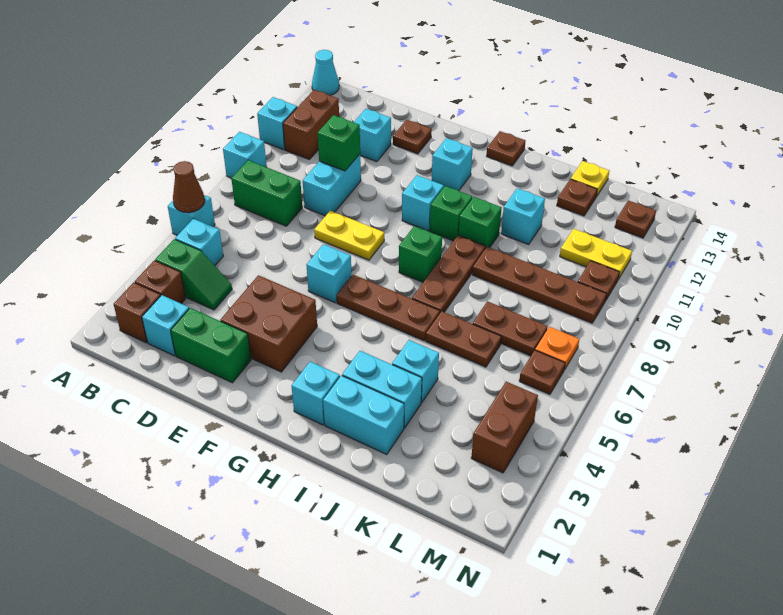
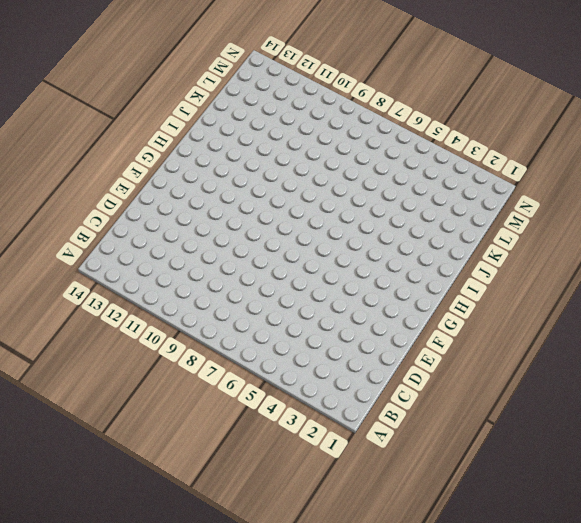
none -> cyan brick A6 level 1
none -> cyan brick A9 level 1
none -> cyan brick A11 level 1
none -> cyan cone A14 level 1

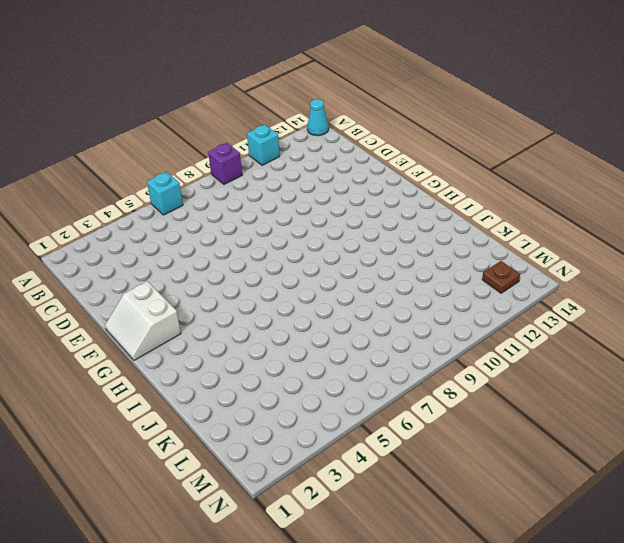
purple brick A9 level 1 -> cyan brick A9 level 1
white slope F1:G2 level 1 top 2 -> none
none -> brown brick B2 level 1
none -> brown brick B3 level 1
none -> green slope B4:C4 level 1 top B
none -> cyan brick B5 level 1

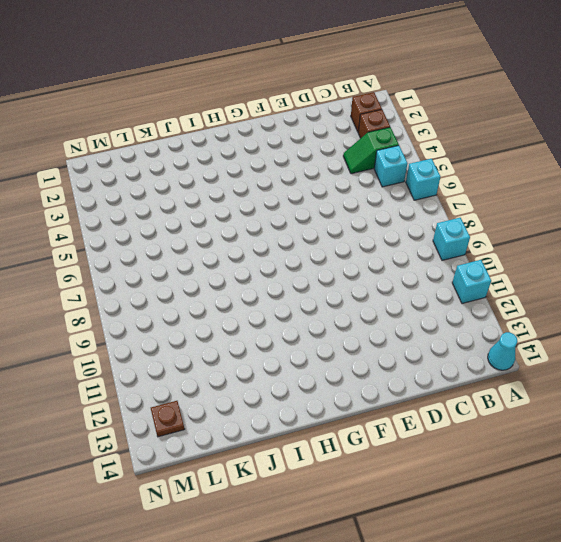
none -> green brick B8:C8 level 1
none -> brown brick B11:B12 level 1
none -> cyan brick C2 level 1
none -> green brick D2:E2 level 1

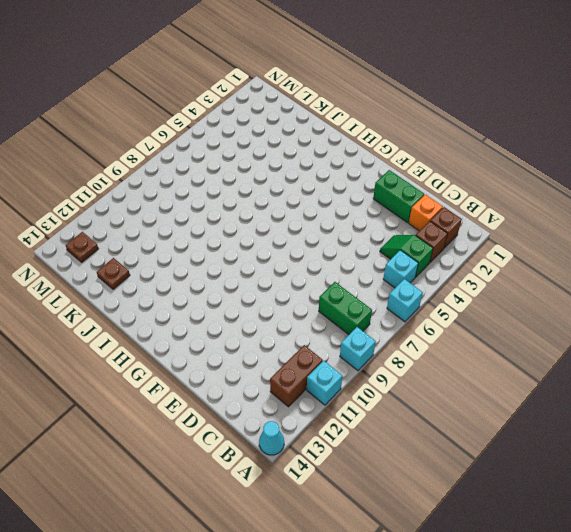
orange brick C2 level 1 -> cyan brick C2 level 1
none -> cyan brick D9:D10 level 1
none -> cyan brick D12 level 1
none -> brown brick E3:F4 level 1
none -> yellow plate E8:F8 level 1

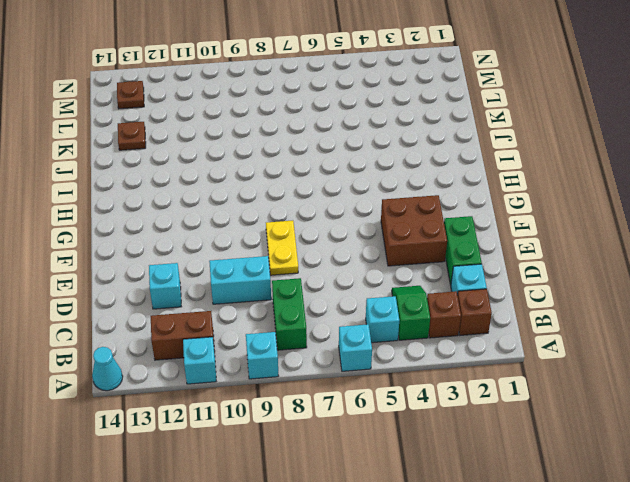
none -> brown plate E13 level 1
none -> cyan brick F6 level 1
none -> brown plate G6:I6 level 1
none -> cyan brick G10 level 1

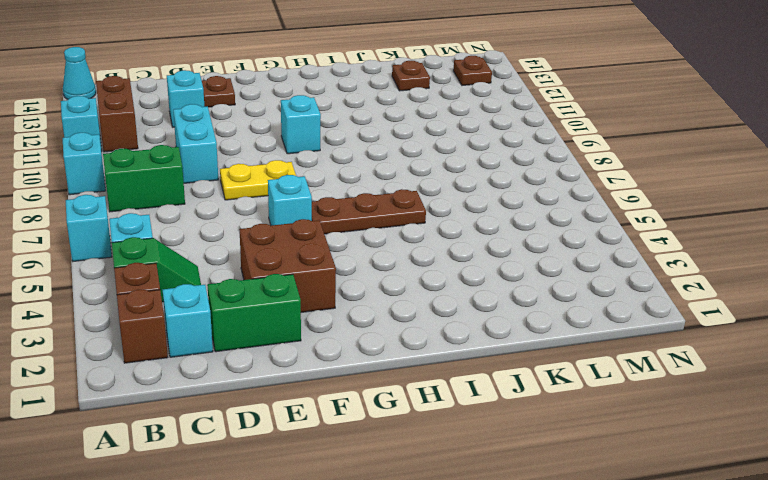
none -> cyan brick G12 level 1
none -> cyan brick H2 level 1
none -> green brick H8 level 1
none -> green brick H10 level 1

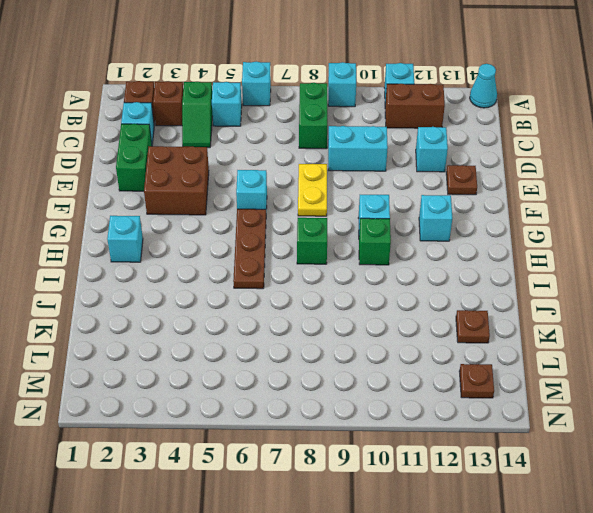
none -> brown plate H14 level 1
none -> cyan brick I2:J2 level 1
none -> cyan brick I3:J3 level 1
none -> brown plate I7:I9 level 1

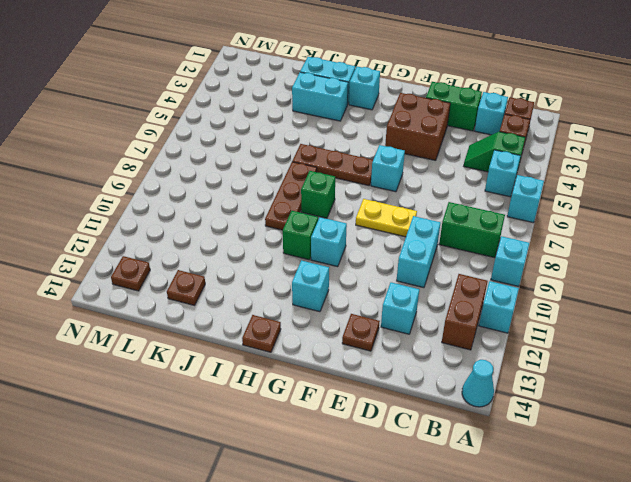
none -> green brick I10 level 1
none -> cyan brick J4 level 1
none -> brown plate J6:K6 level 1
none -> brown plate J9:M9 level 1

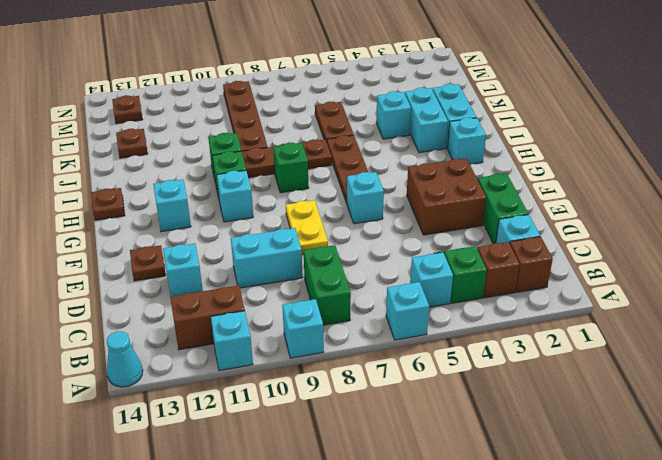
none -> cyan brick J11 level 1
none -> brown plate K7:L7 level 1
none -> yellow plate K14 level 1
none -> yellow plate L11:M11 level 1

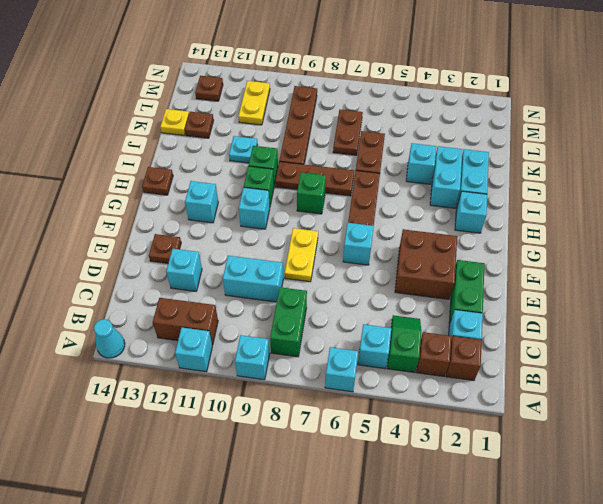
cyan plate J11 level 1 -> cyan brick J11 level 1
none -> brown brick M3:M4 level 1
none -> brown plate M6 level 1
none -> orange plate M7 level 1
none -> brown plate M10 level 1

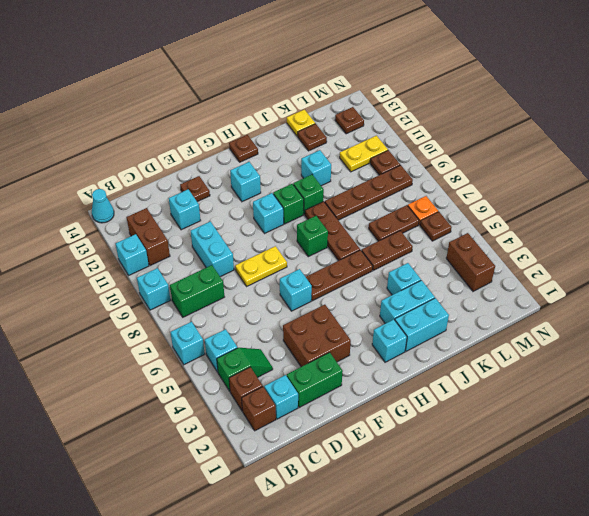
none -> brown cone A6 level 2
none -> green brick D10 level 2

